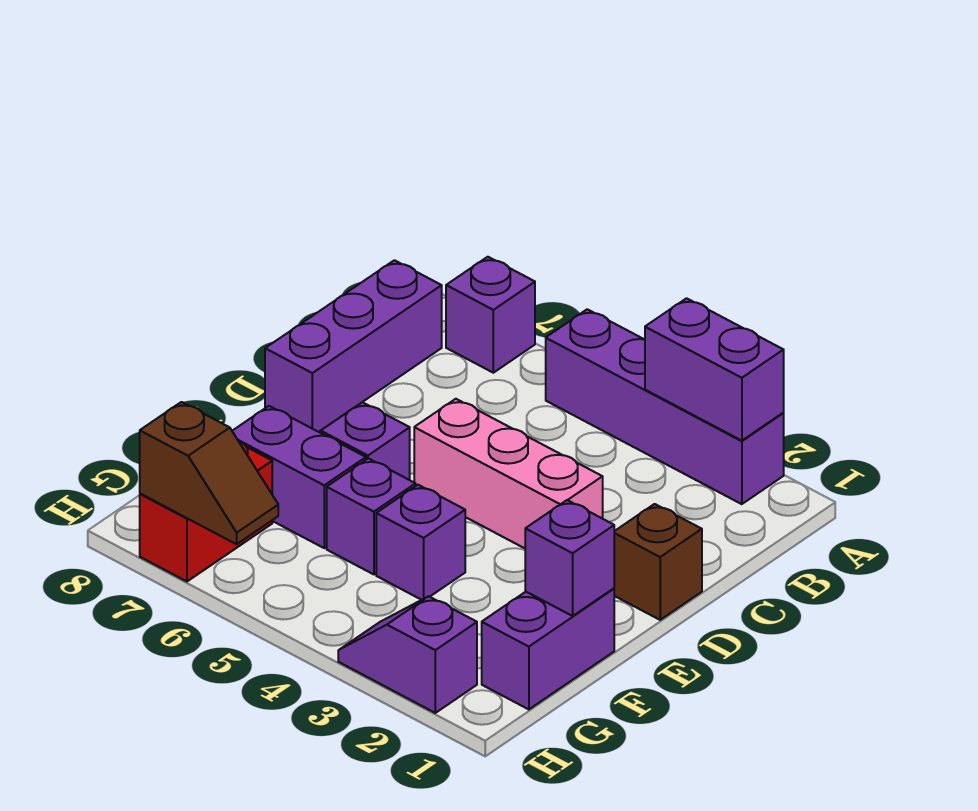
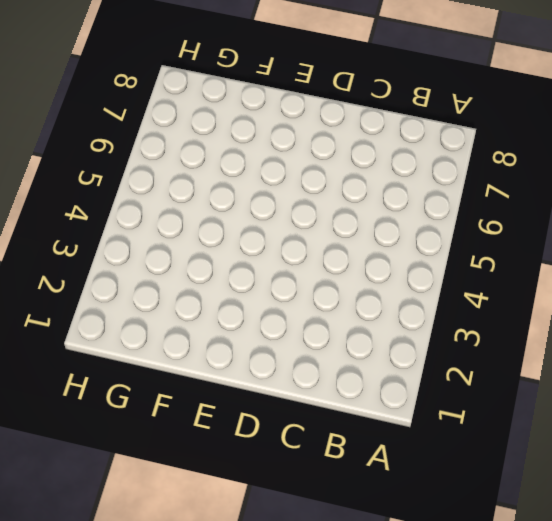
none -> purple brick A2:A5 level 1
none -> purple brick A7 level 1
none -> purple brick B8:D8 level 1

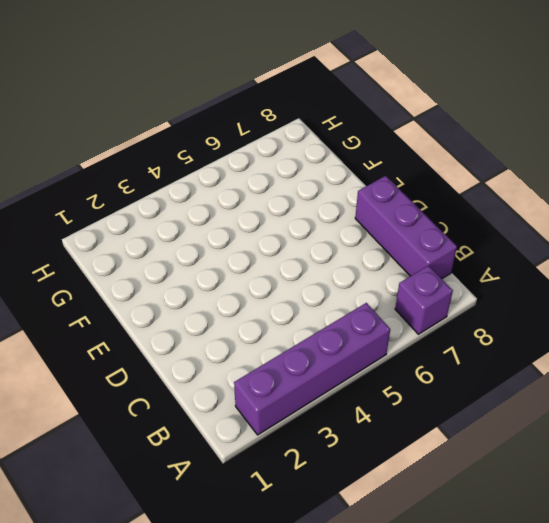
none -> brown brick D1 level 1
none -> pink brick D3:D5 level 1
none -> purple brick E6 level 1

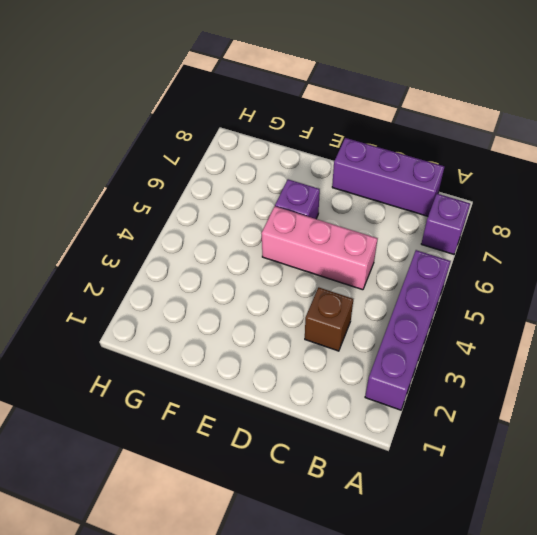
brown brick C3 level 1 -> brown brick D1 level 1
pink brick C5:E5 level 1 -> pink brick D3:D5 level 1
none -> purple brick F1:G1 level 1
none -> purple brick F4 level 1
none -> purple brick F5 level 1

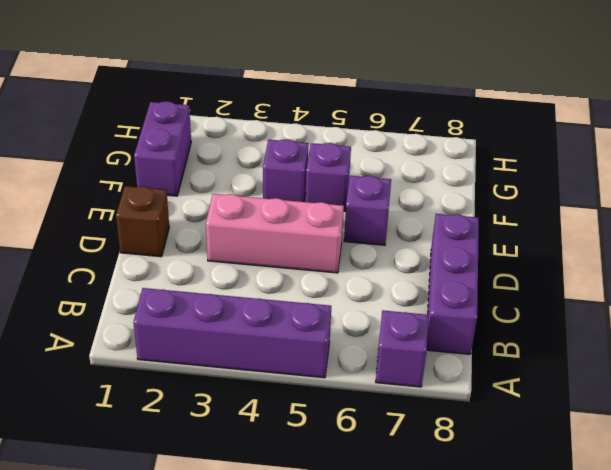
none -> purple brick F6:F7 level 1
none -> red brick G7:H7 level 1
none -> purple slope H2:H3 level 1 top 2

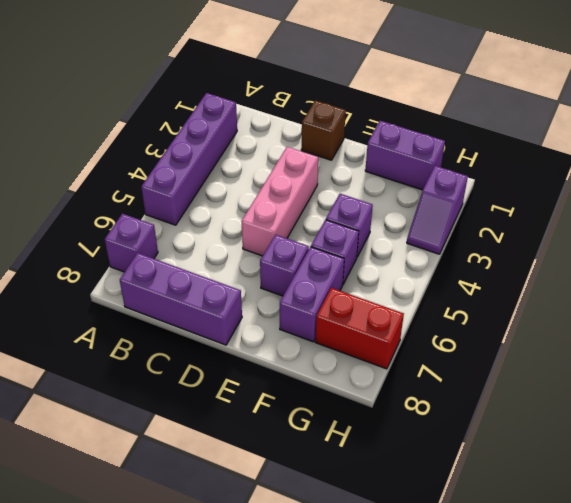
none -> purple brick A2:A3 level 2
none -> purple brick F1 level 2
none -> brown slope H6:H7 level 2 top 7

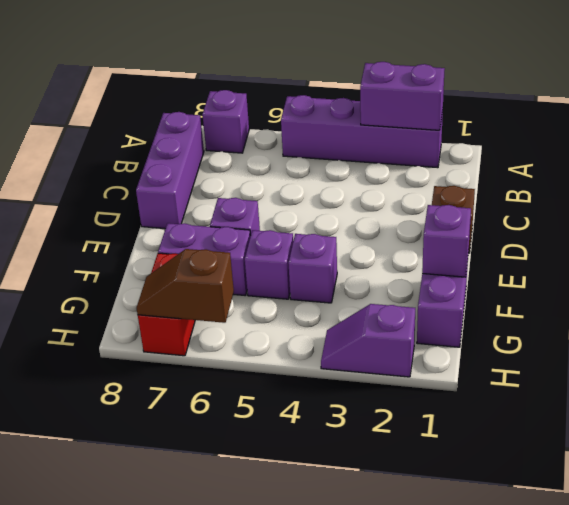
brown slope H6:H7 level 2 top 6 -> brown slope H6:H7 level 2 top 7
none -> pink brick D3:D5 level 1

